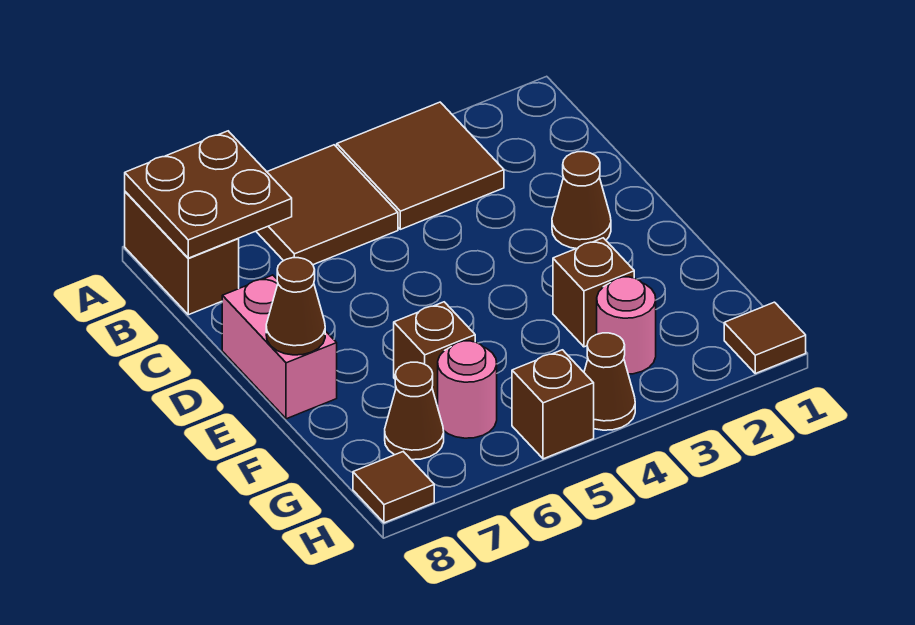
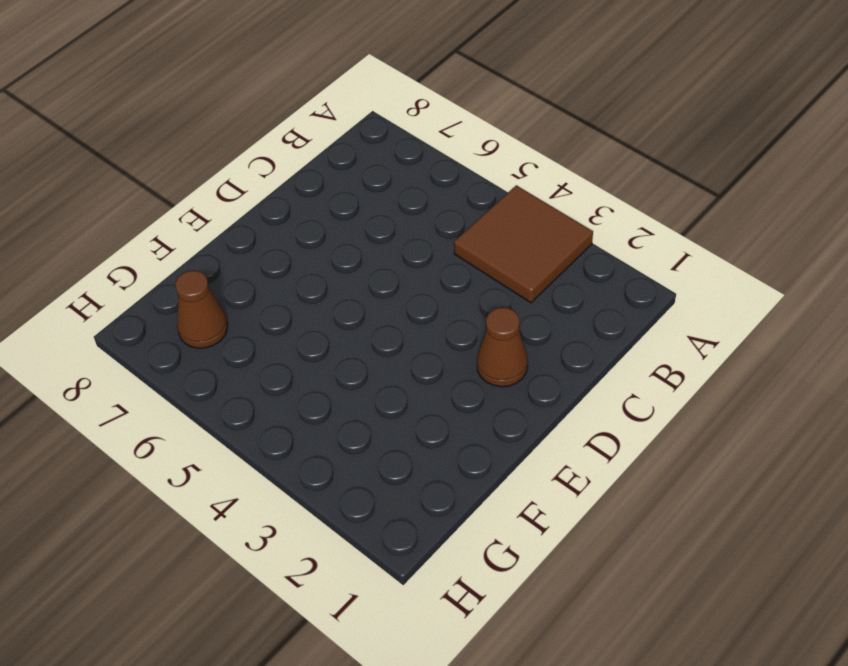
none -> brown tile A5:B6 level 1
none -> brown brick A8:B8 level 1
none -> pink brick D8:E8 level 1

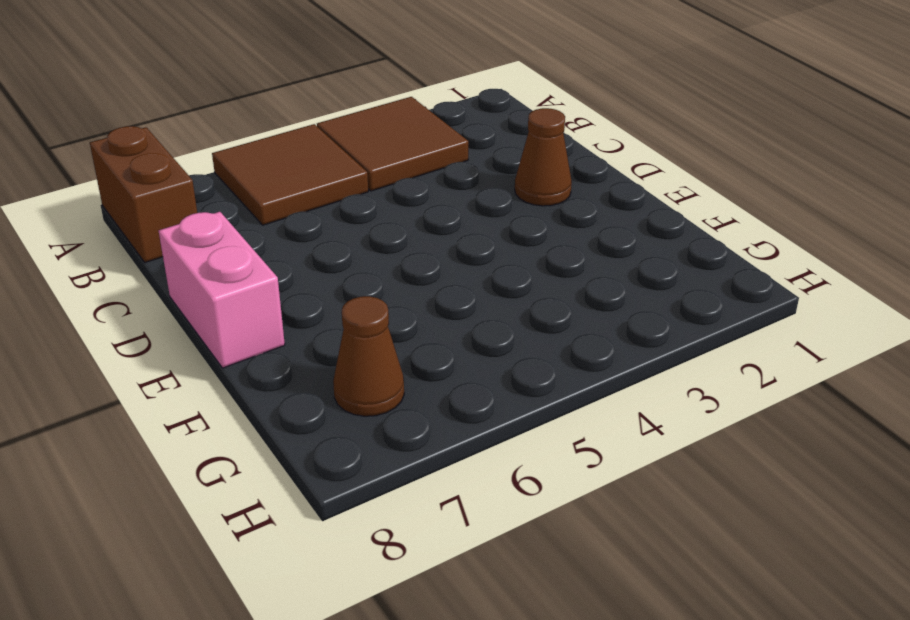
none -> brown brick F3 level 1
none -> brown brick F6 level 1
none -> pink round brick G3 level 1

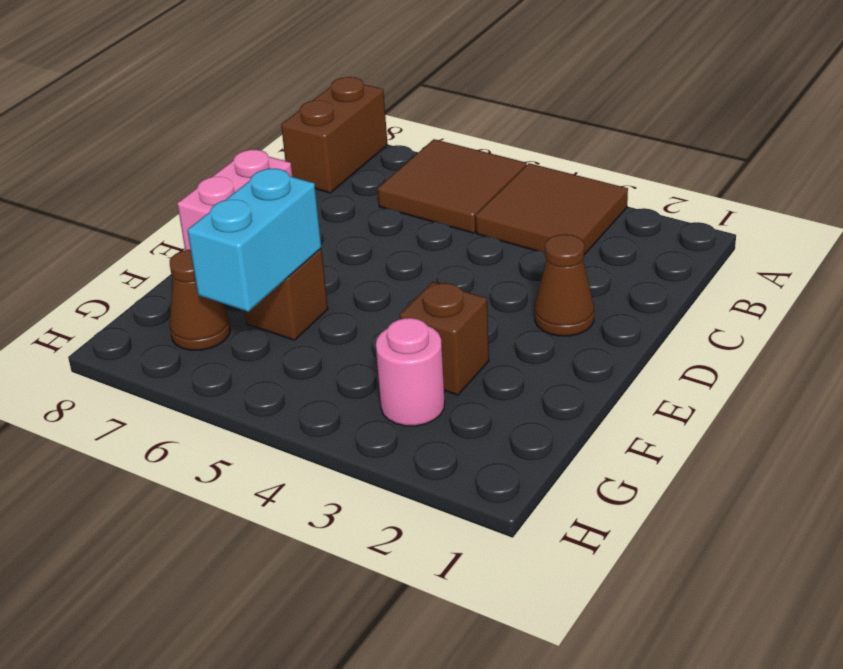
cyan brick F6:G6 level 2 -> none
none -> pink round brick G6 level 1
none -> brown tile H1 level 1
none -> brown cone H4 level 1

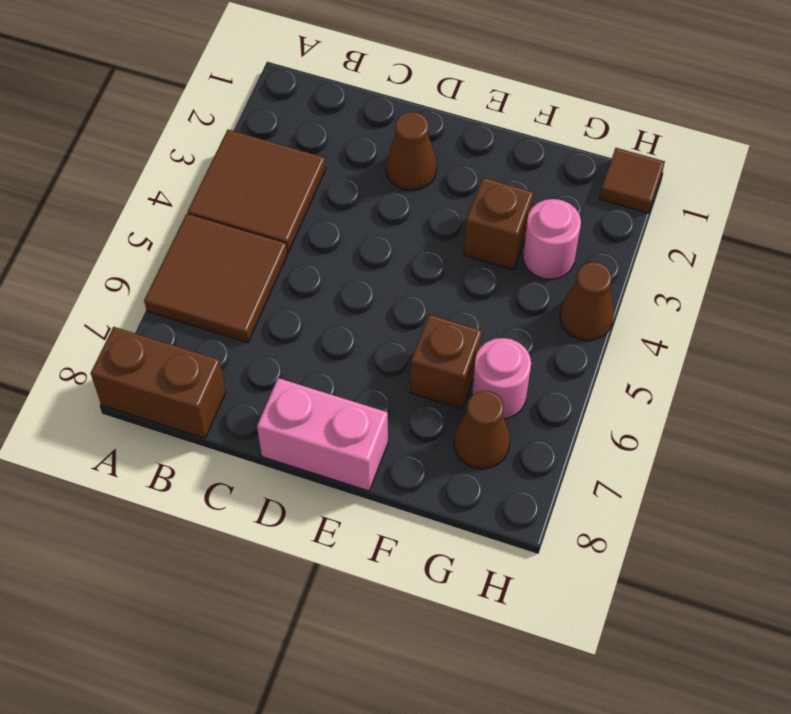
none -> brown brick H5 level 1
none -> brown tile H8 level 1
none -> brown plate A7:B8 level 2

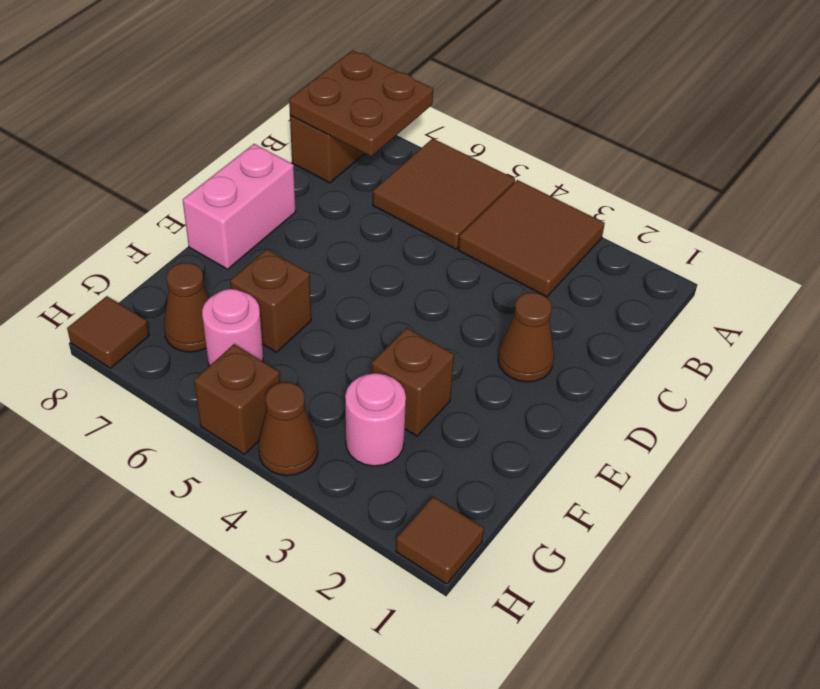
none -> brown cone E8 level 2

